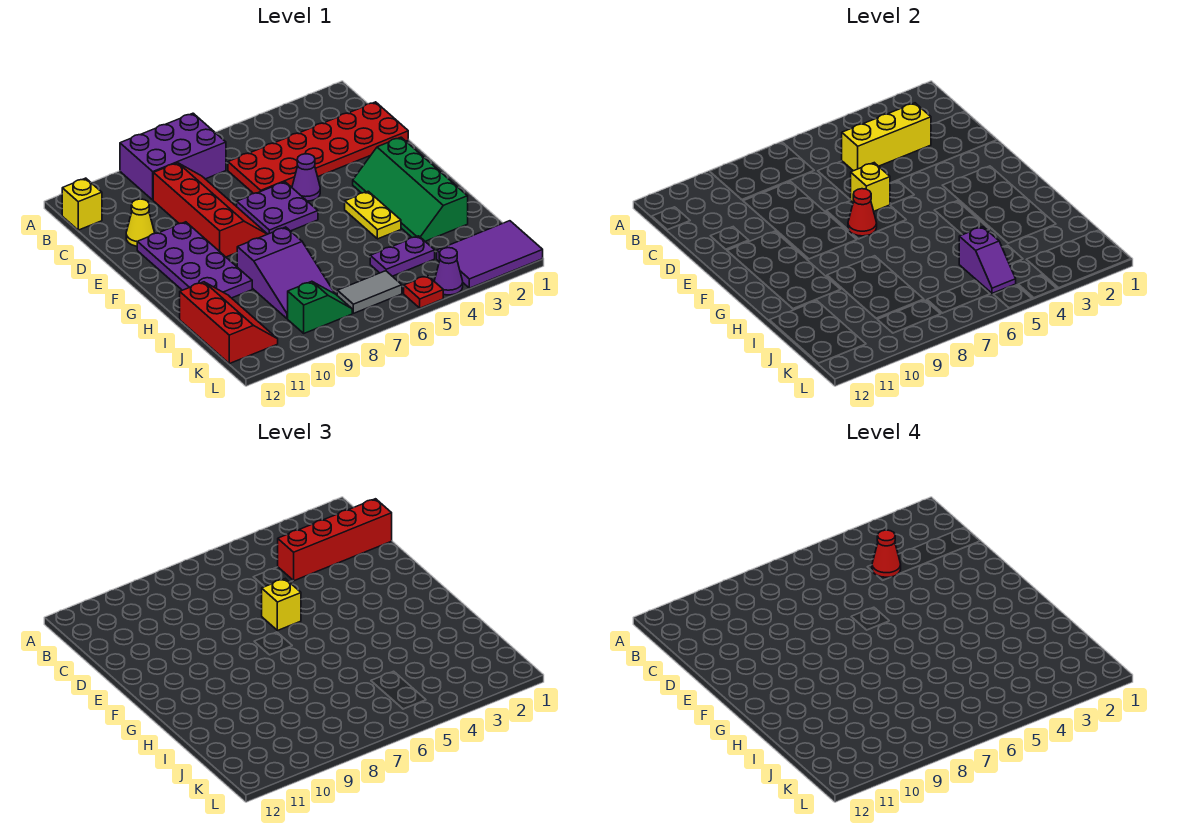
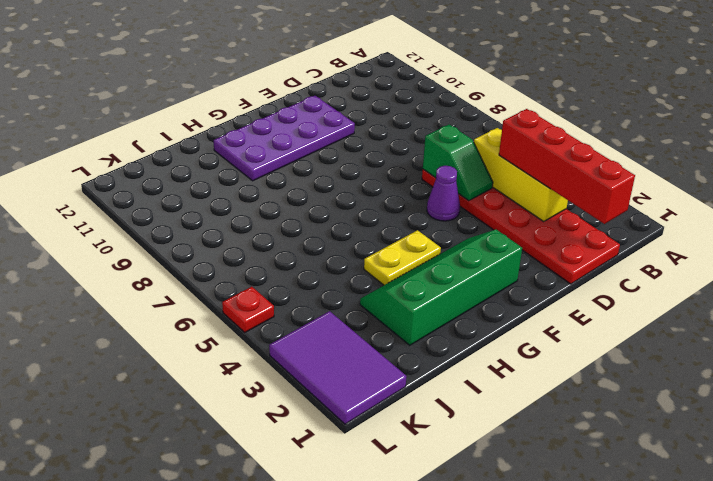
green slope D5:D6 level 2 top 6 -> green slope K8:K9 level 1 top 9
none -> purple brick A7:B9 level 1
none -> yellow brick B12 level 1
none -> red slope C8:F9 level 1 top 9

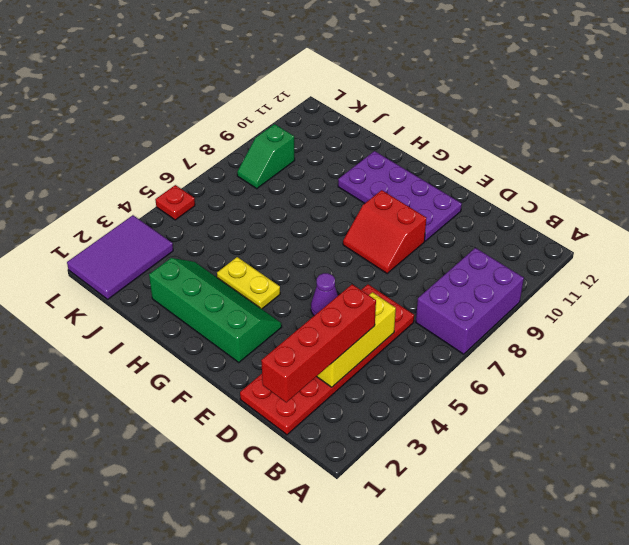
red slope E8:F9 level 1 top 9 -> red slope C8:F9 level 1 top 9
none -> yellow brick B12 level 1
none -> yellow cone D11 level 1
none -> purple plate E6:F7 level 1

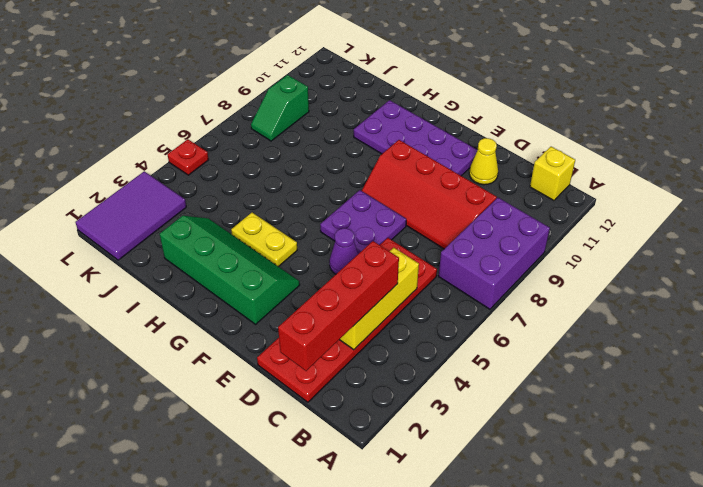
none -> purple slope H8:J9 level 1 top H
none -> red slope I11:K12 level 1 top 12
none -> purple plate J4:J5 level 1

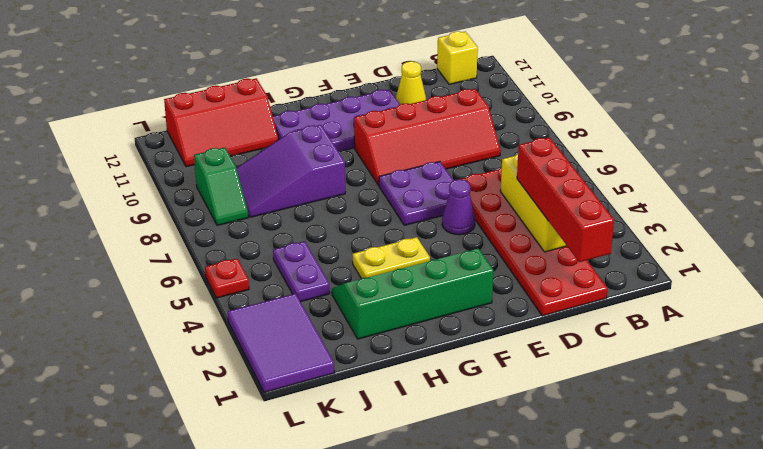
none -> purple brick A7:B9 level 1
none -> grey tile K6:K7 level 1
none -> purple cone L4 level 1

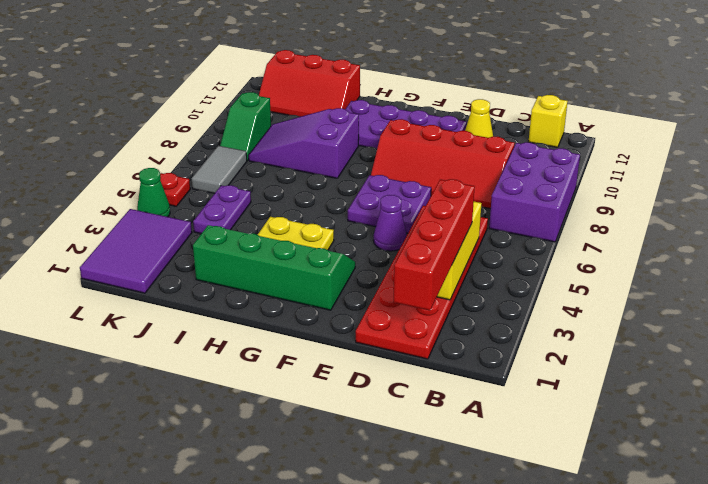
green cone L4 level 1 -> purple cone L4 level 1
none -> yellow brick E6 level 2
none -> red cone F7 level 2
none -> purple slope J5:K5 level 2 top J

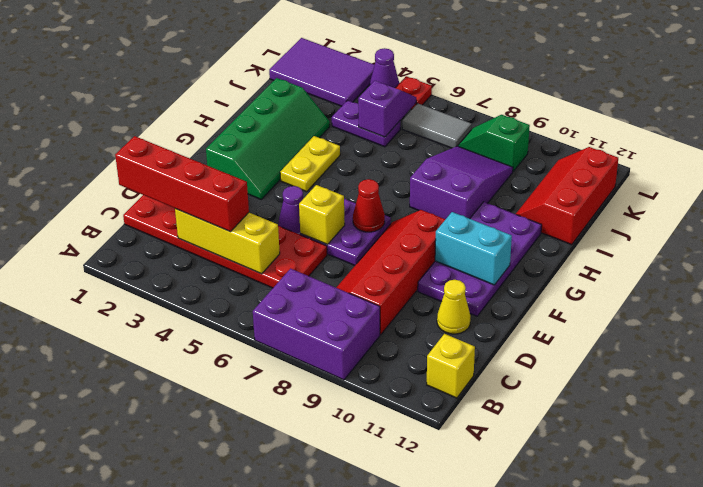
cyan brick F10:F11 level 2 -> none
none -> yellow brick E6 level 3
none -> red cone C4 level 4

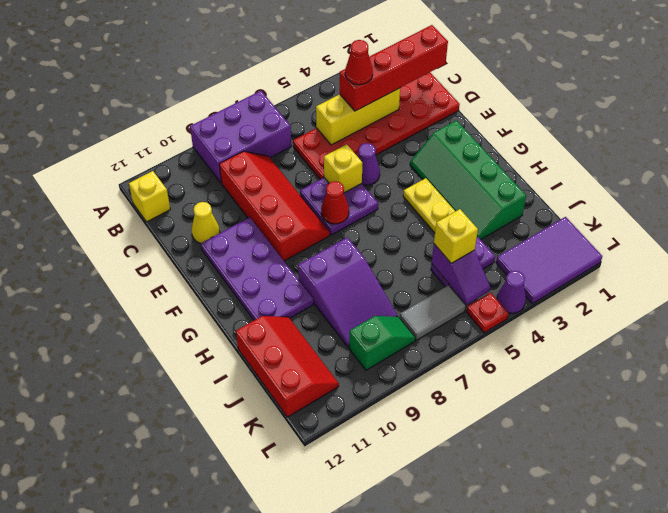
yellow brick J5 level 3 -> yellow brick E6 level 3

